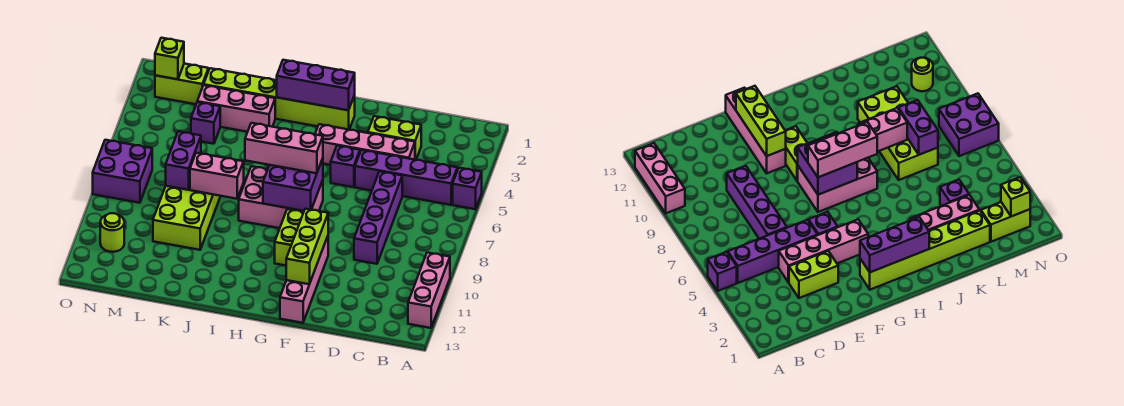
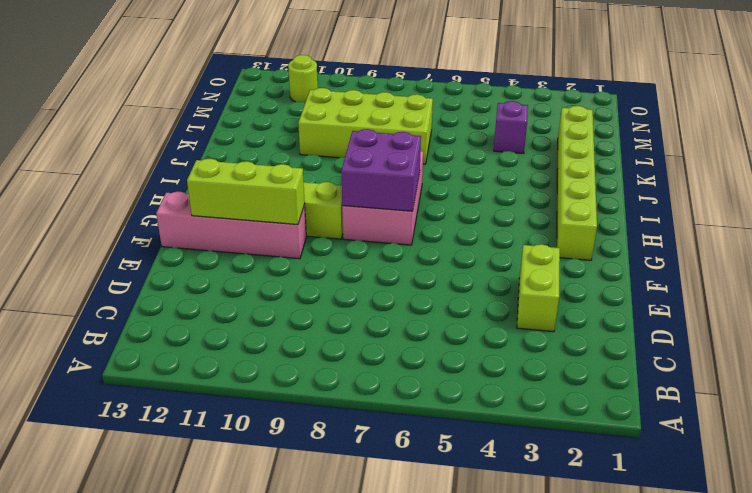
none -> purple brick A5 level 1
none -> pink brick A10:A12 level 1
none -> purple brick B5:E5 level 1

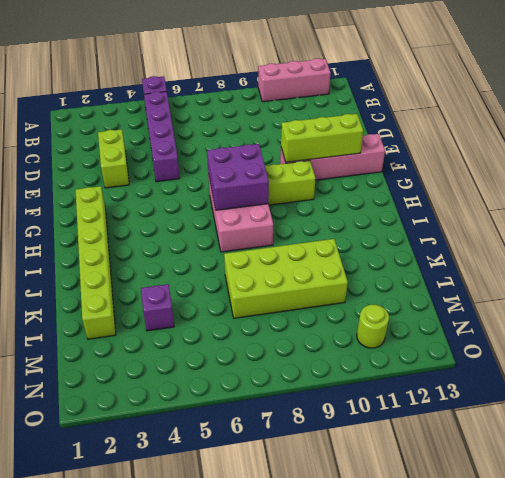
none -> pink brick D4:G4 level 1
none -> purple brick D6:D9 level 1
none -> purple brick F5 level 1

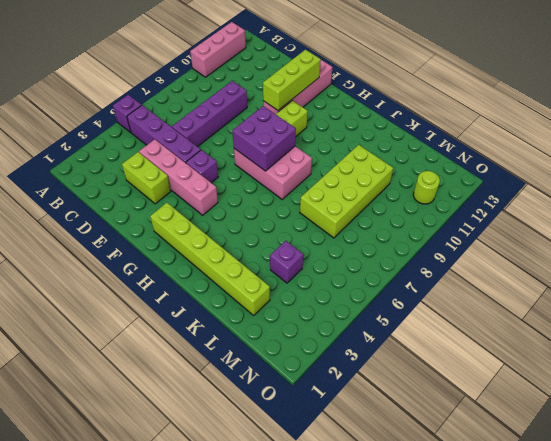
none -> pink brick J3:L3 level 1
none -> lime brick M2:N2 level 1
none -> purple brick N7:O8 level 1

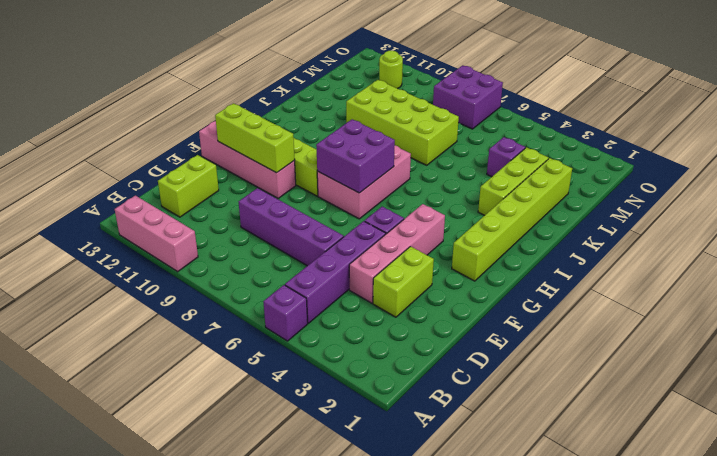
lime brick C12:D12 level 1 -> lime brick M2:N2 level 1
lime brick J3:L3 level 1 -> pink brick J3:L3 level 1
none -> purple brick G2:I2 level 2
none -> pink brick J8:K8 level 2
none -> purple brick L7:L8 level 2

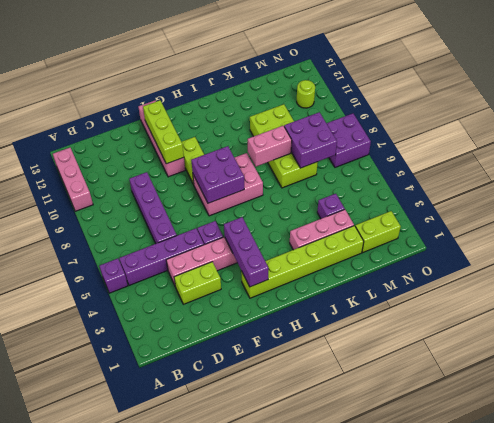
purple brick G2:G4 level 2 -> purple brick G2:I2 level 2
purple brick L7:M8 level 2 -> purple brick L7:L8 level 2
none -> lime brick N2 level 2
none -> pink brick G7:I7 level 3

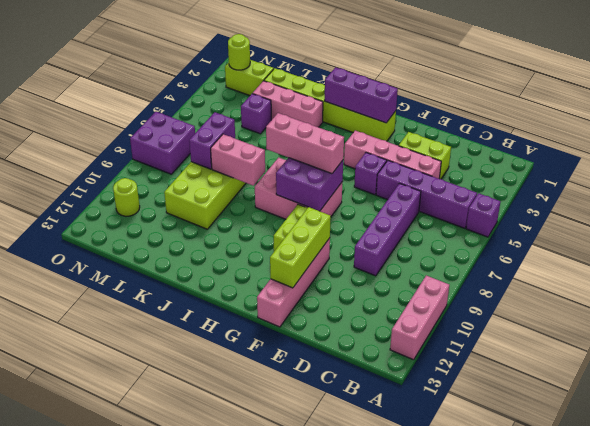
lime round brick N2 level 2 -> lime brick N2 level 2

